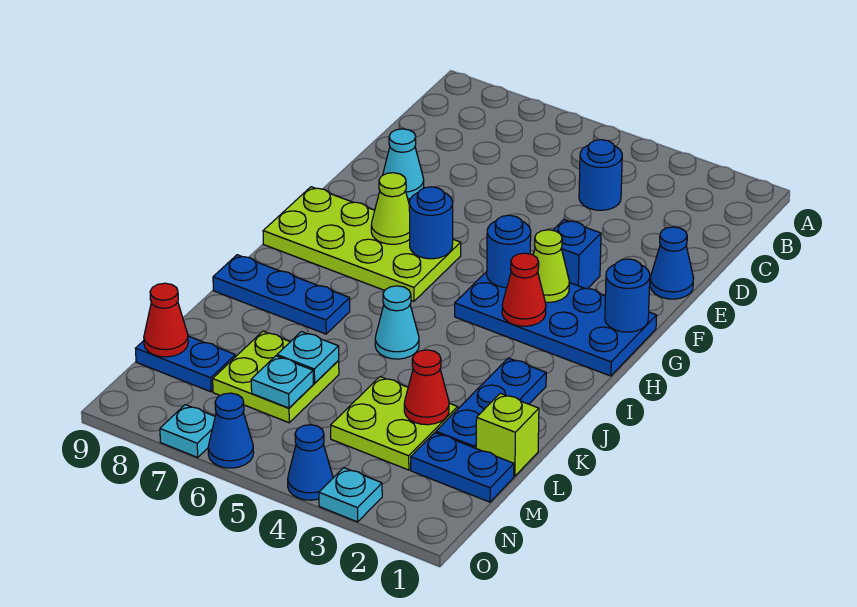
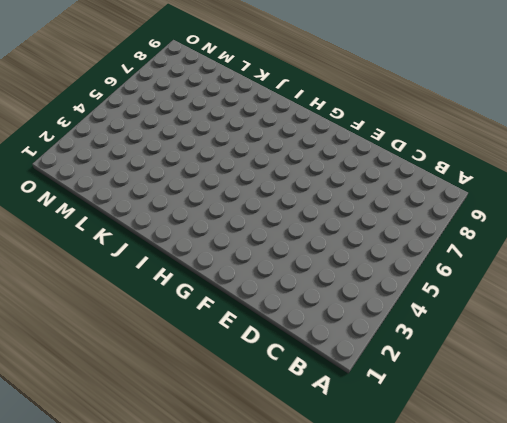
none -> blue round brick C4 level 1
none -> blue cone E1 level 1
none -> cyan cone E8 level 1

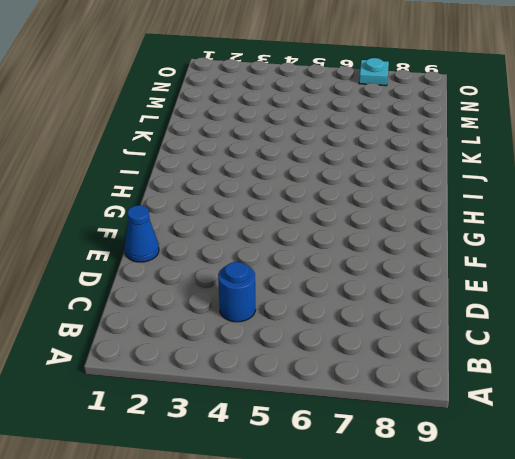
none -> cyan cone E8 level 1
none -> blue brick F3 level 1
none -> blue plate G1:H4 level 1

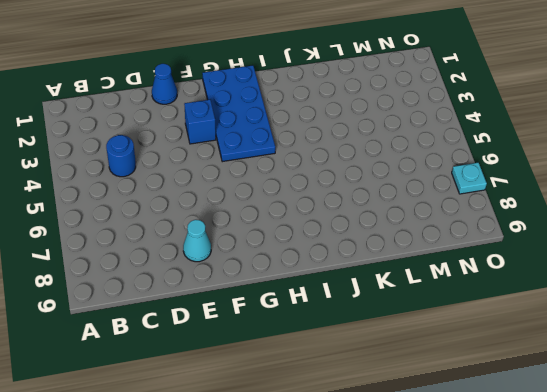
none -> lime plate G6:H9 level 1
none -> blue plate J2:L2 level 1
none -> cyan cone J5 level 1

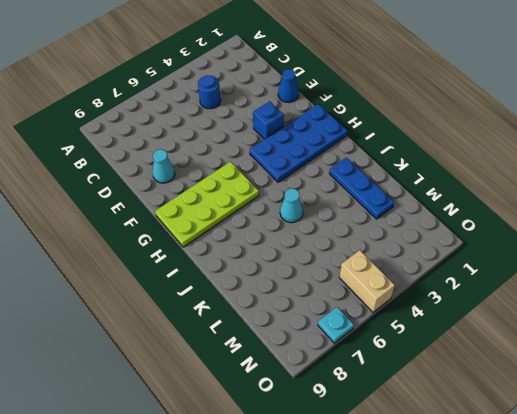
tan brick N5:O5 level 1 -> none
none -> blue plate J7:J9 level 1
none -> lime brick L1 level 1
none -> lime plate L3:M4 level 1

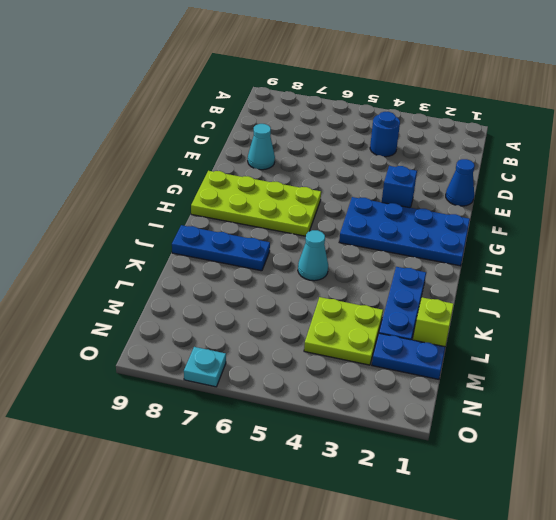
none -> lime plate L6:M7 level 1
none -> blue plate M8:M9 level 1
none -> cyan plate O3 level 1

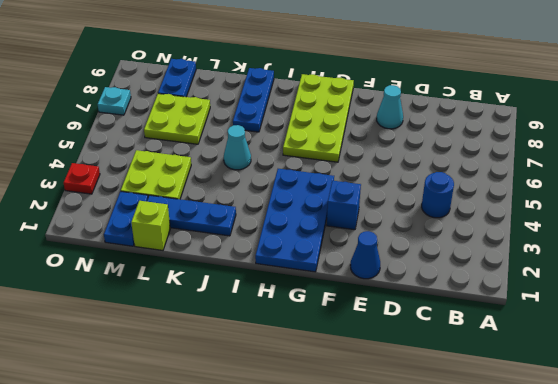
red plate O3 level 1 -> cyan plate O3 level 1
none -> blue cone O4 level 1
none -> blue cone O6 level 1
none -> blue round brick G1 level 2

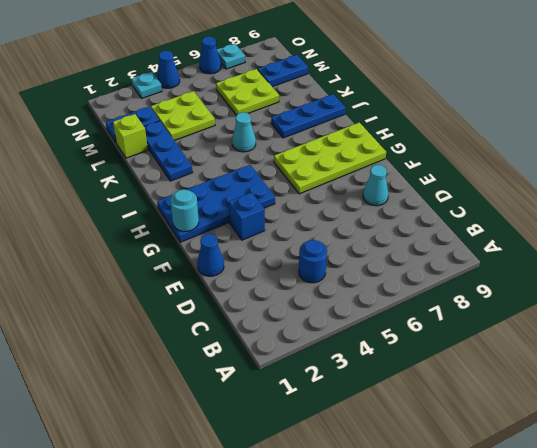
cyan round brick G1 level 2 -> blue round brick G1 level 2
none -> lime cone G3 level 2
none -> blue round brick G4 level 2
none -> blue round brick G6 level 2

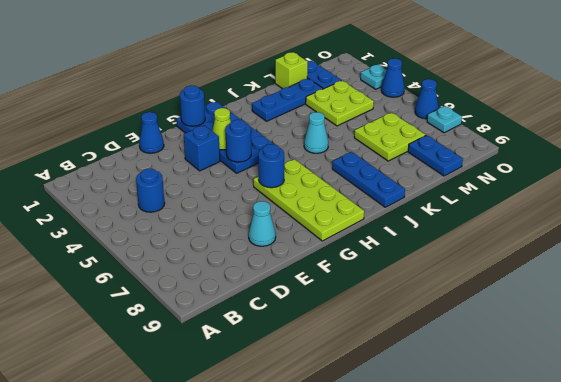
none -> lime cone G7 level 2
none -> red cone H3 level 2
none -> red cone L3 level 2

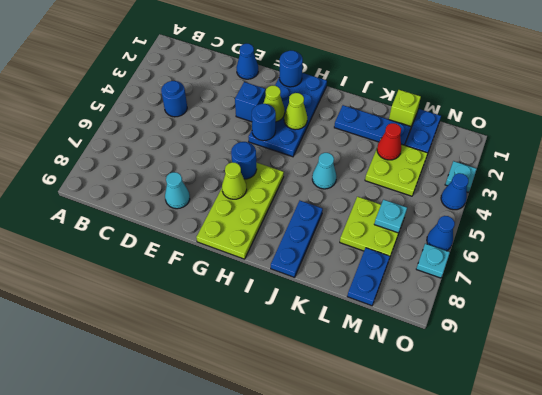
lime cone H3 level 2 -> red cone H3 level 2
none -> cyan plate L6 level 2
none -> red cone M9 level 2

